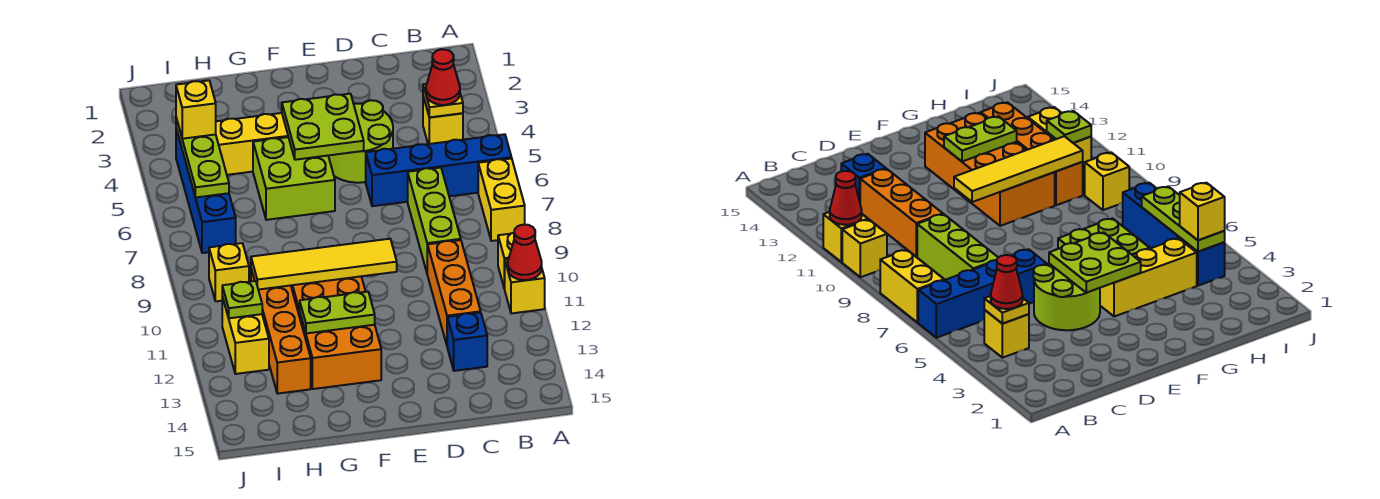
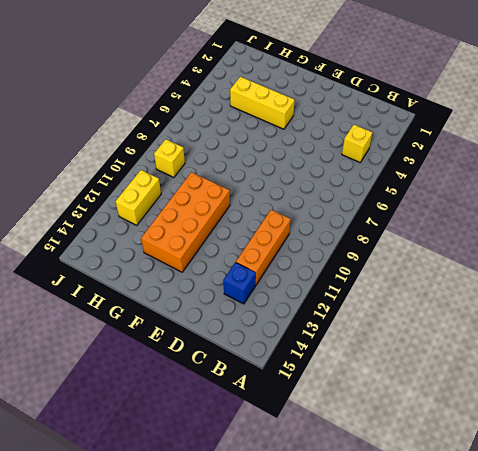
none -> blue brick A6:D6 level 1
none -> yellow brick A7:A8 level 1
none -> yellow brick A10 level 1

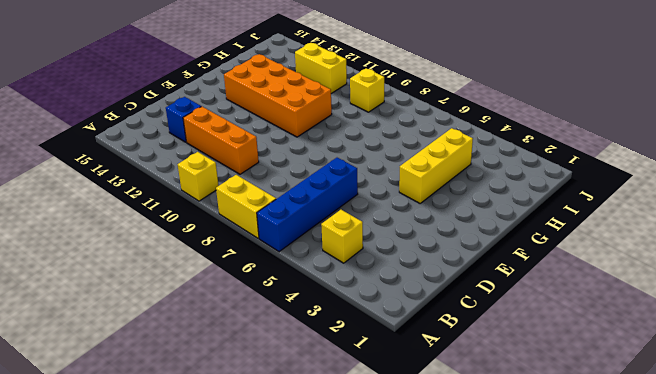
none -> yellow brick A11 level 1
none -> lime brick C7:C9 level 1
none -> lime round brick D4:E5 level 1

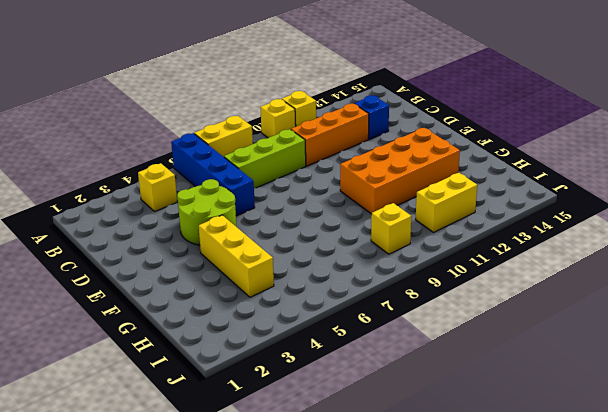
none -> lime brick F5:G6 level 1
none -> orange brick H10:H13 level 1
none -> blue brick I4:I7 level 1

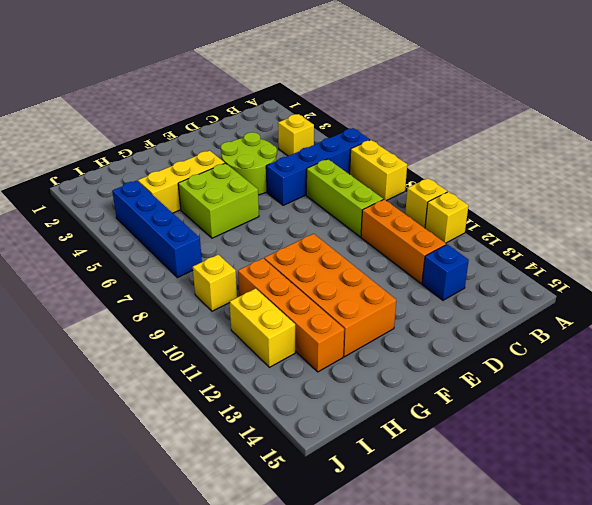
none -> red cone A11 level 2
none -> yellow plate B4 level 2
none -> lime plate E4:F5 level 2

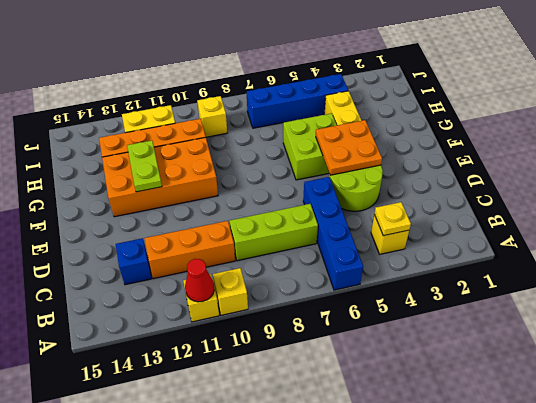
orange plate E4:F5 level 2 -> lime plate E4:F5 level 2
none -> yellow brick A7:A8 level 1
none -> yellow tile E10:H10 level 2
none -> lime plate I4:I6 level 2

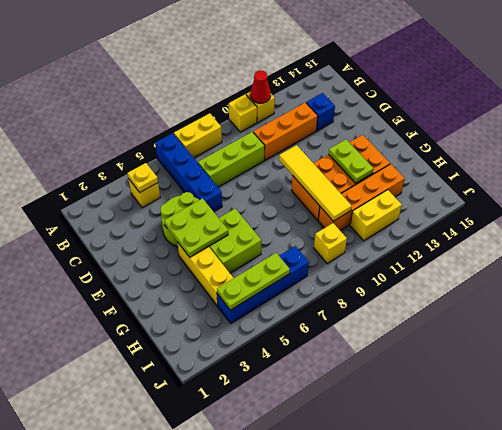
none -> lime plate I11 level 2
none -> red cone B4 level 3
none -> yellow brick I4 level 3

